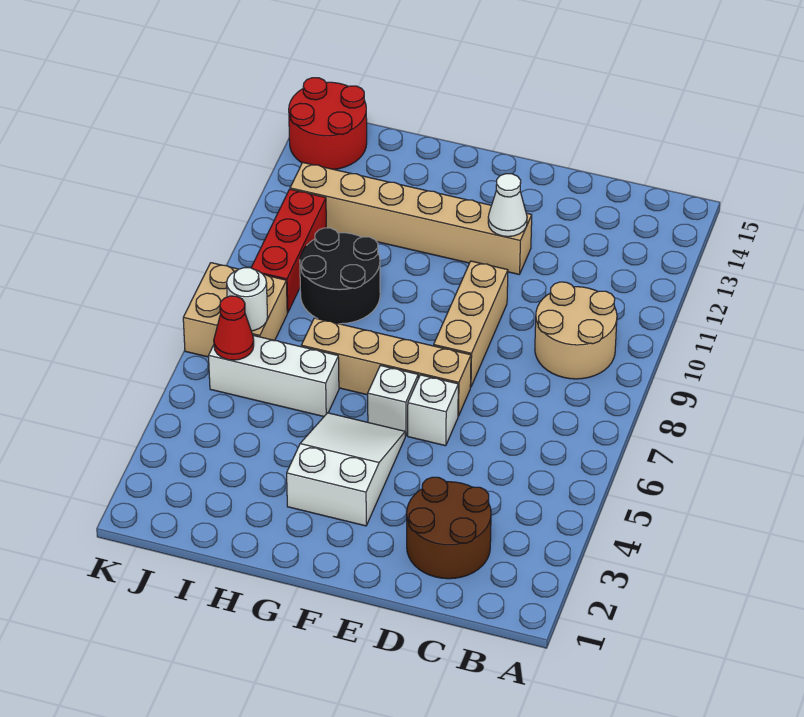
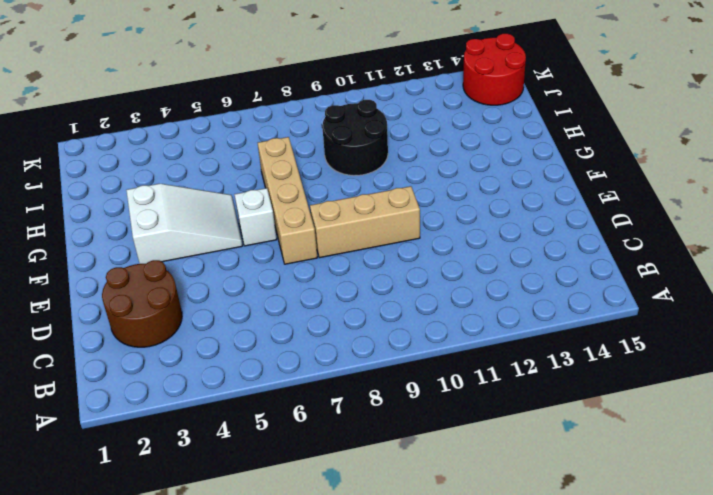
none -> tan round brick B9:C10 level 1
none -> white brick E6 level 1
none -> tan brick E12:J12 level 1

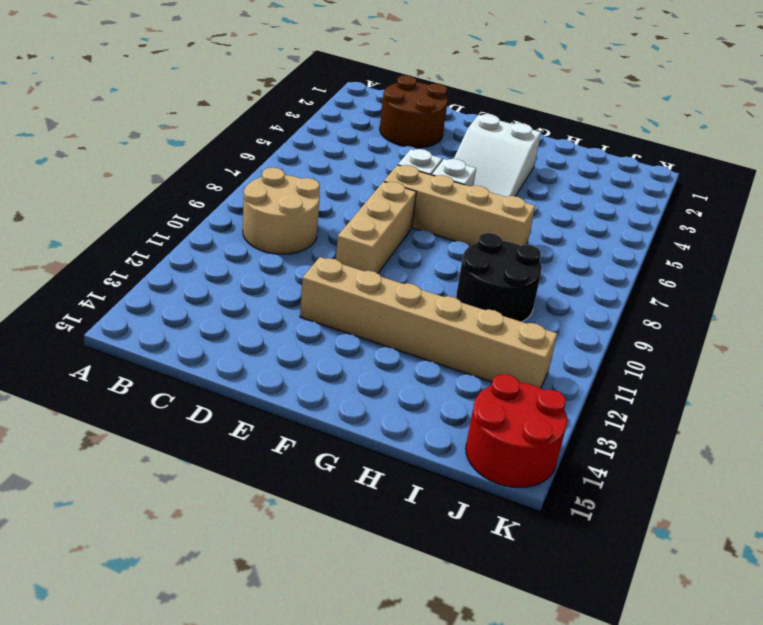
none -> white brick H6:J6 level 1
none -> tan brick J7:K8 level 1
none -> red brick J9:J11 level 1

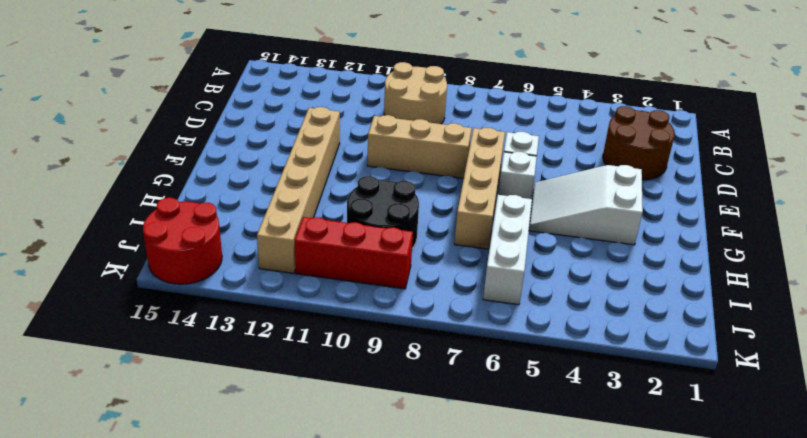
none -> tan brick J7:K8 level 1
none -> white cone E12 level 2
none -> red cone J6 level 2

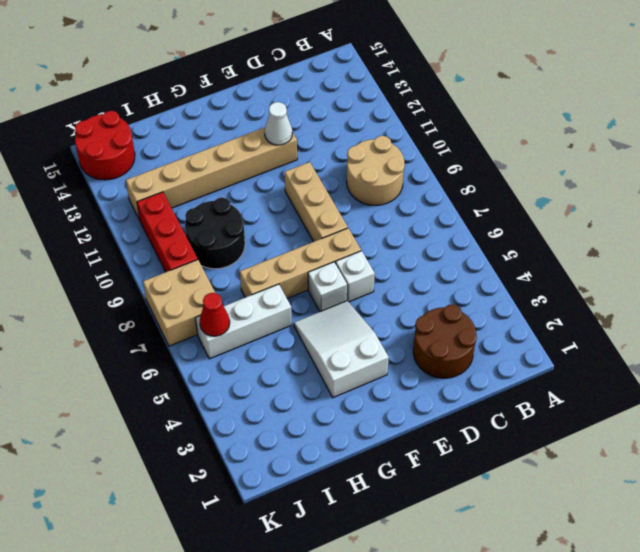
none -> white round brick J7 level 2

